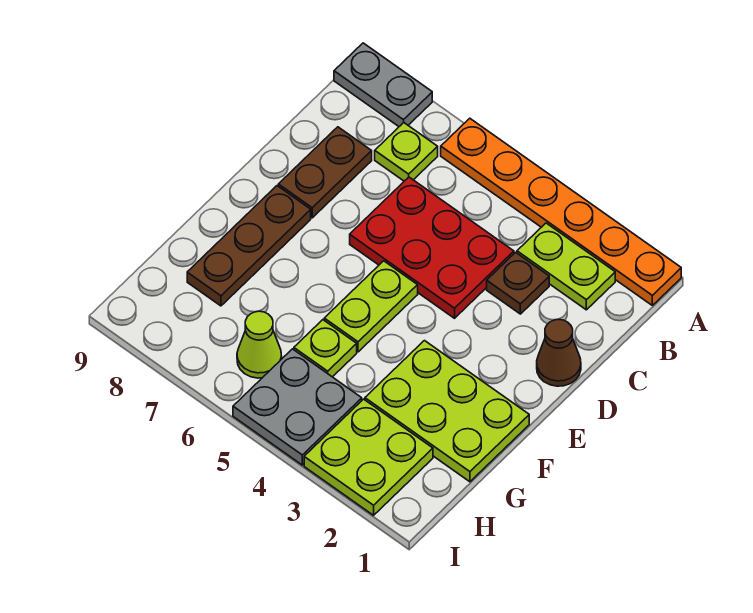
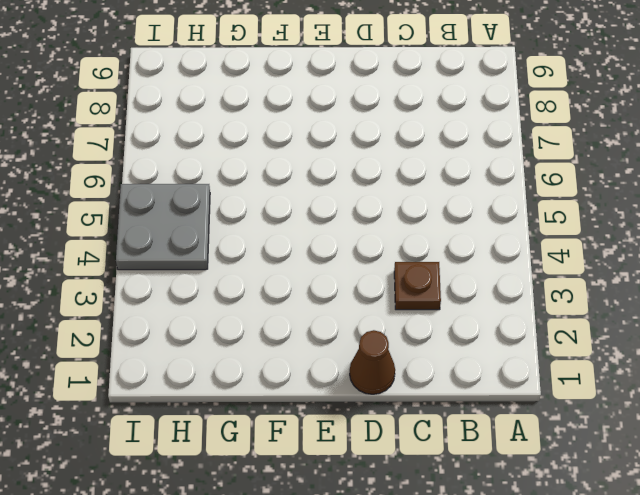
none -> orange plate A1:A6 level 1
none -> grey plate A8:A9 level 1
none -> lime plate B2:B3 level 1

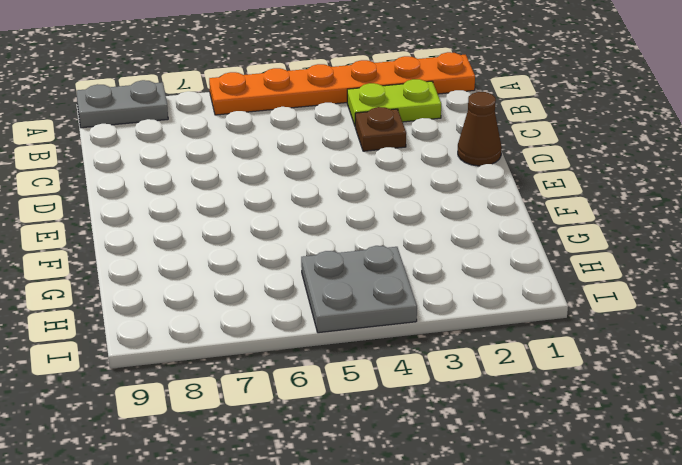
none -> lime plate B7 level 1
none -> red plate C4:D6 level 1
none -> brown plate C8:D8 level 1

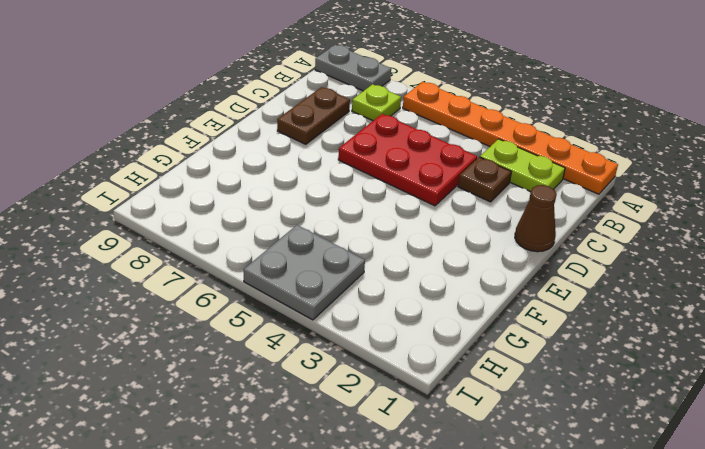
none -> lime plate E5:F5 level 1
none -> brown plate E8:G8 level 1
none -> lime plate F1:G3 level 1

